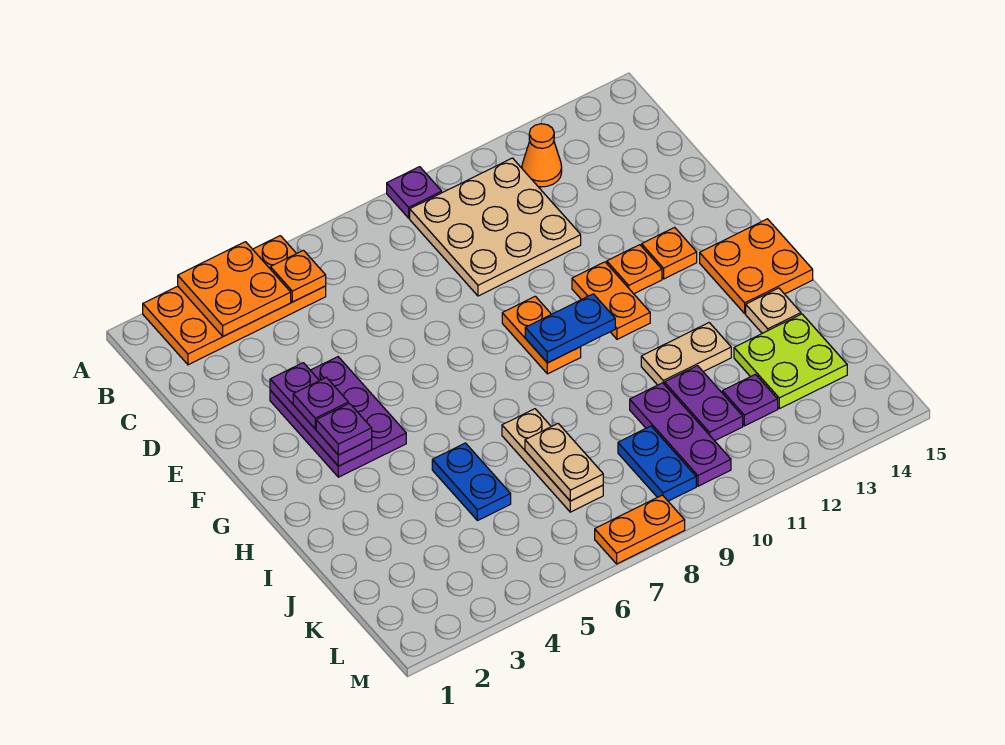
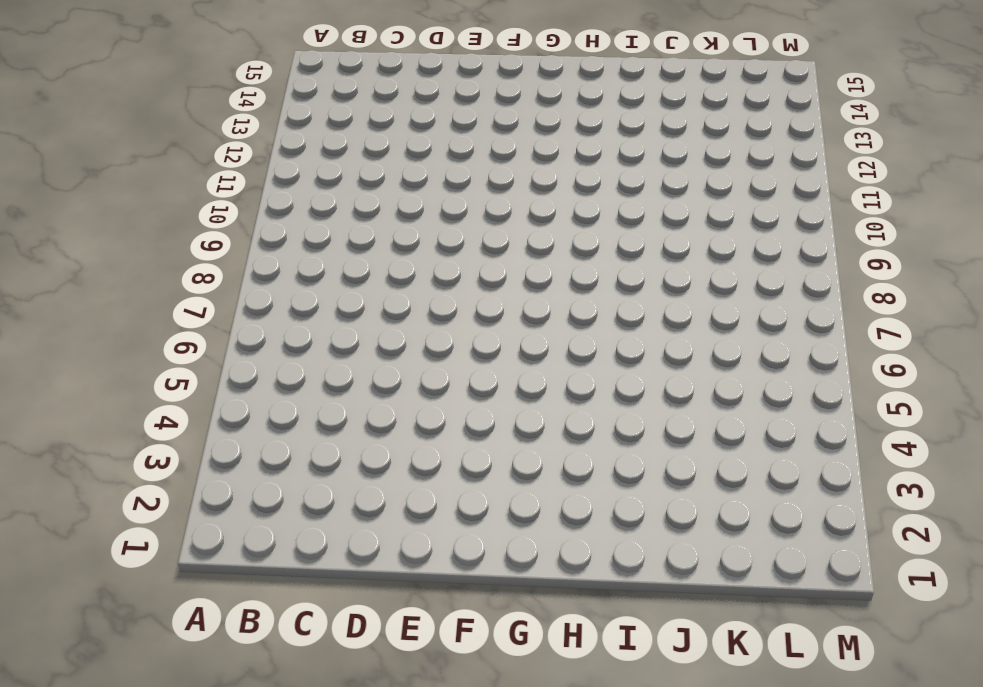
none -> orange plate A2:B5 level 1
none -> purple plate A9 level 1
none -> tan plate B9:D11 level 1

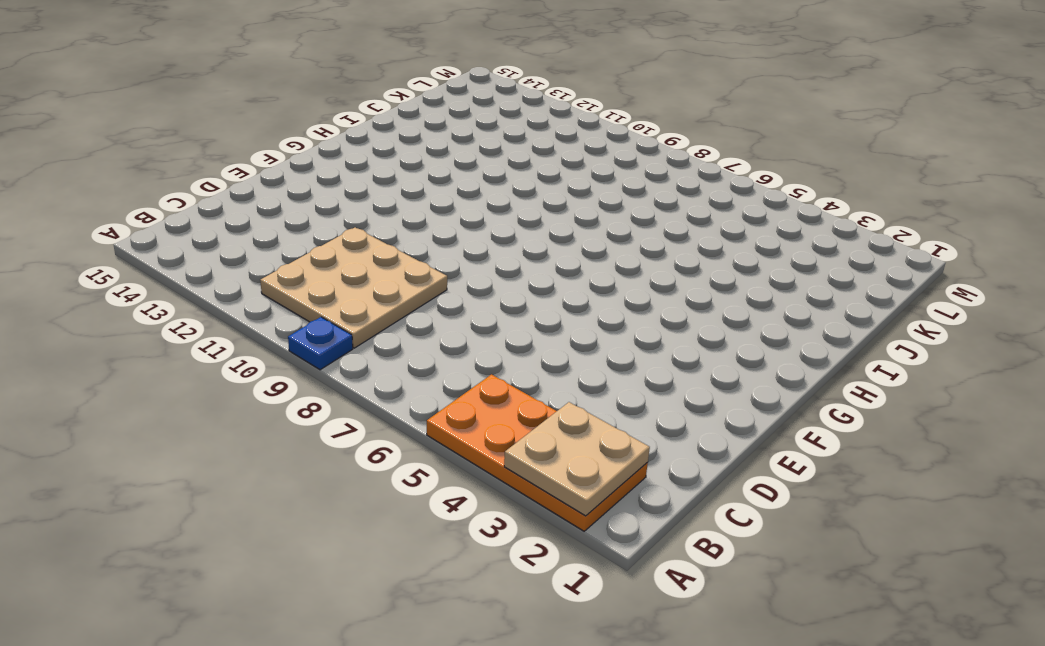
tan plate A2:B3 level 2 -> orange plate A3:B4 level 2
blue plate A9 level 1 -> purple plate A9 level 1
none -> orange cone B12 level 1
none -> purple plate E3:G4 level 1
none -> orange plate F9:G9 level 1

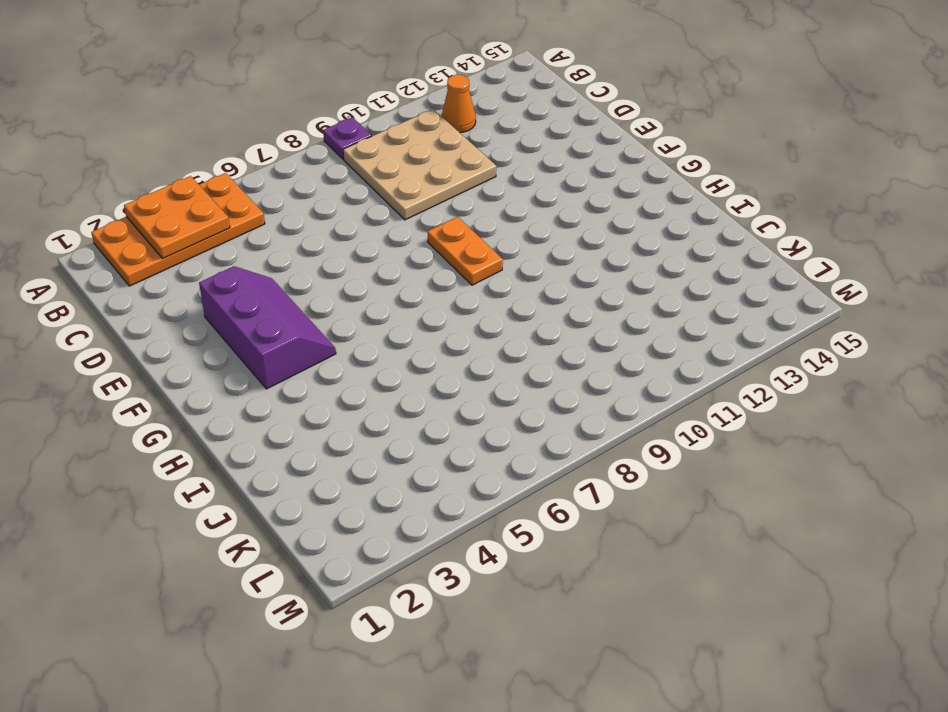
purple slope E3:G4 level 1 top 3 -> purple plate E3:G4 level 1
none -> orange plate F11:G11 level 1
none -> orange plate F12 level 1
none -> orange plate F13 level 1

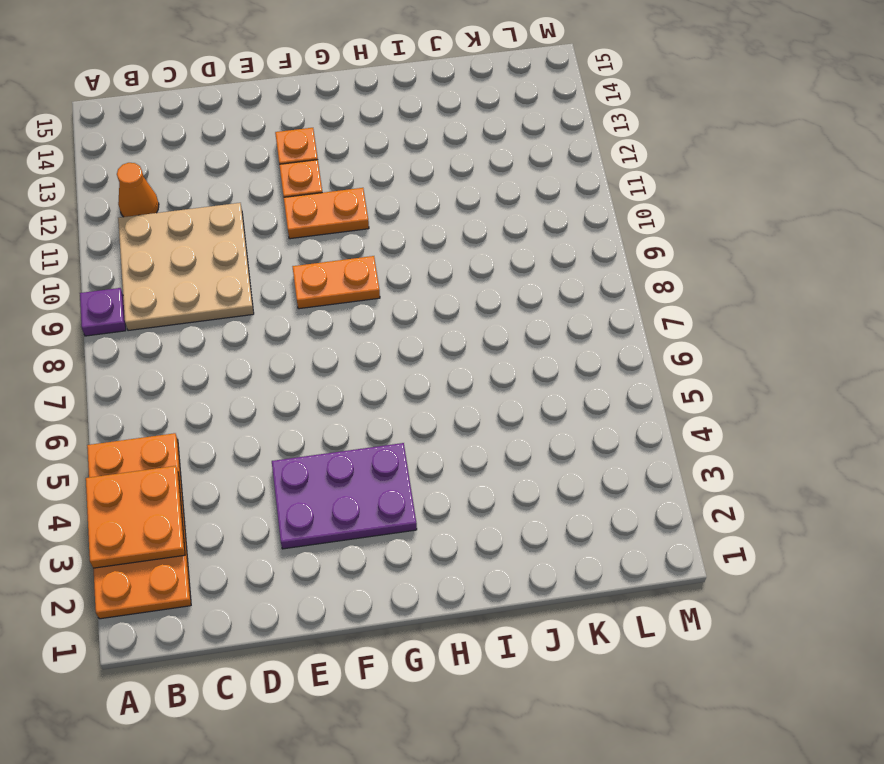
none -> orange plate G14:H15 level 1
none -> blue plate I5:J5 level 1
none -> tan plate I7:K7 level 1

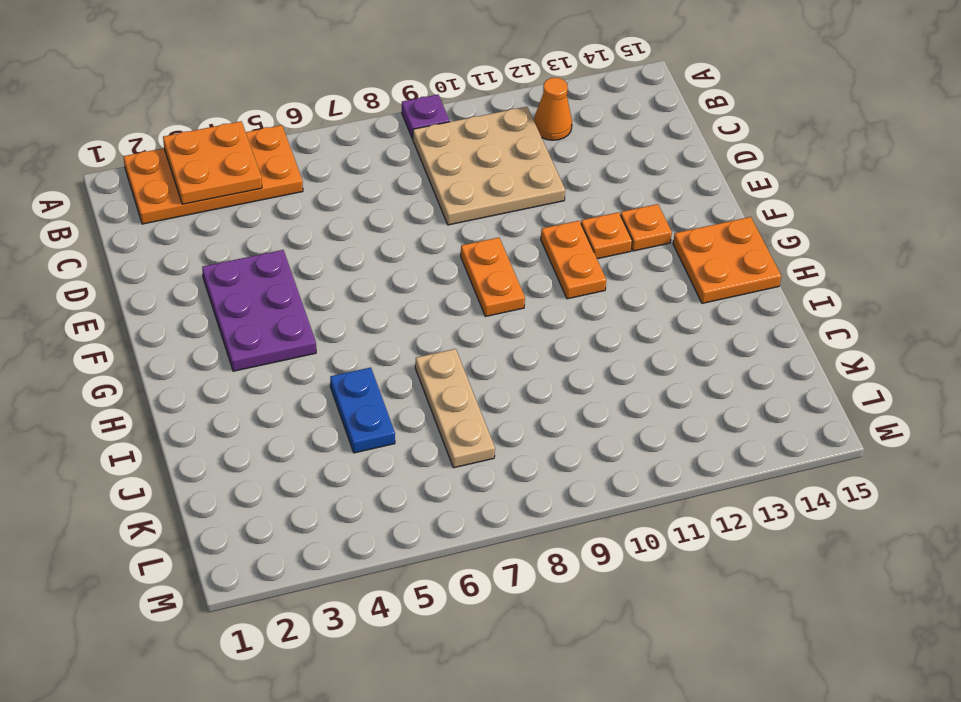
none -> tan plate I11:I12 level 1
none -> tan plate I14 level 1
none -> purple plate J10:L10 level 1

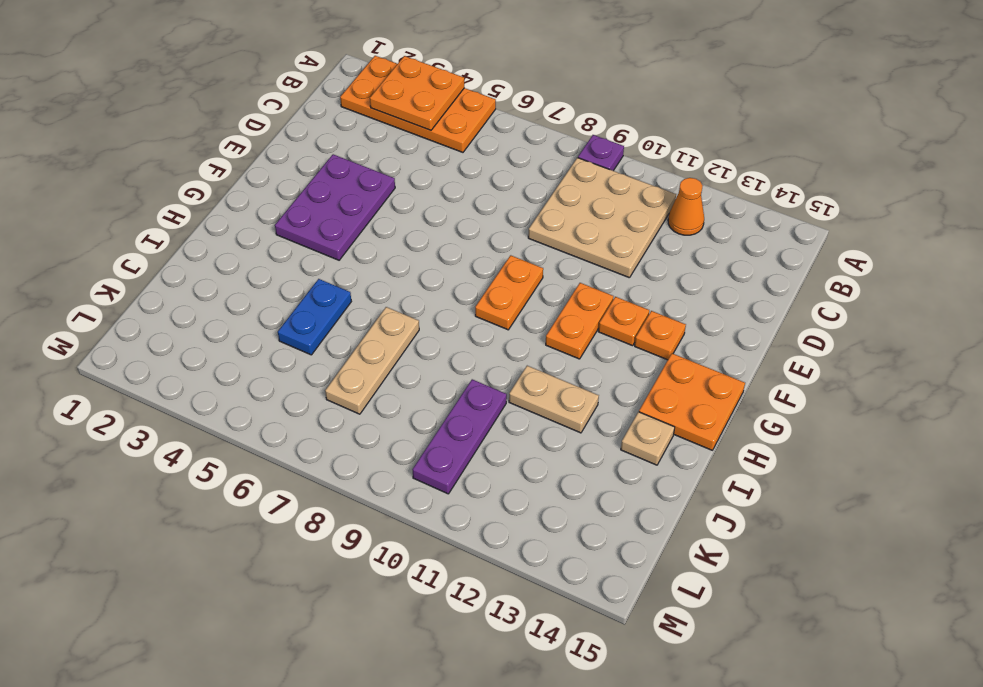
none -> purple plate J11:K11 level 1
none -> lime plate J13:K14 level 1
none -> blue plate K9:L9 level 1

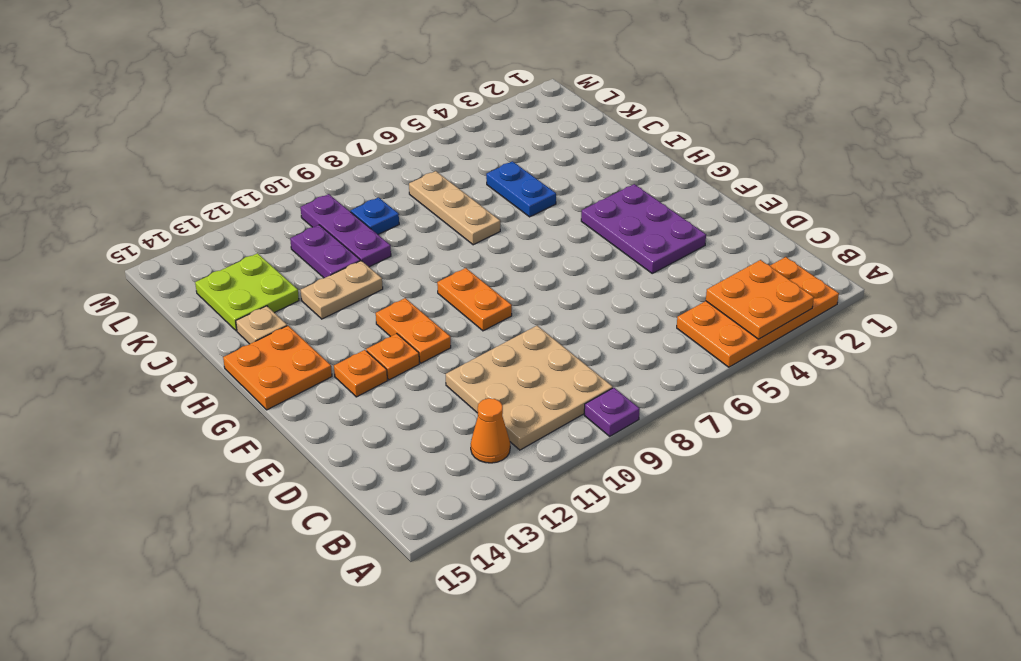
blue plate K9 level 1 -> blue plate K9:L9 level 1
none -> purple plate K12 level 1
none -> orange plate M7:M8 level 1
none -> orange plate B5 level 2

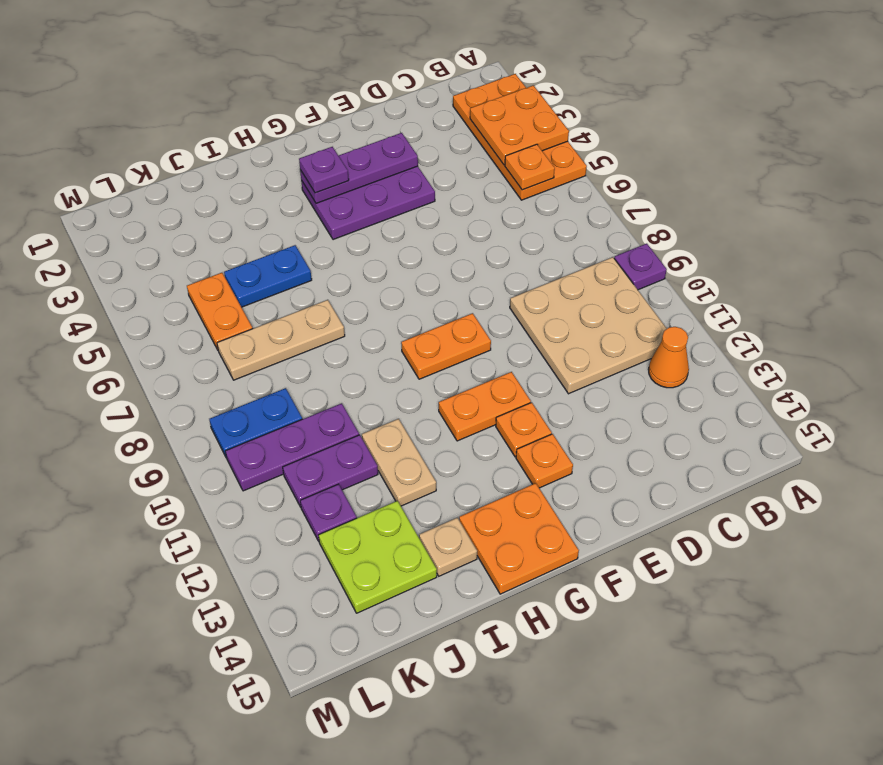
orange plate K5:K6 level 1 -> orange plate M7:M8 level 1
none -> blue plate G9:G10 level 2
none -> tan plate J7:K7 level 2
none -> purple plate F3 level 3

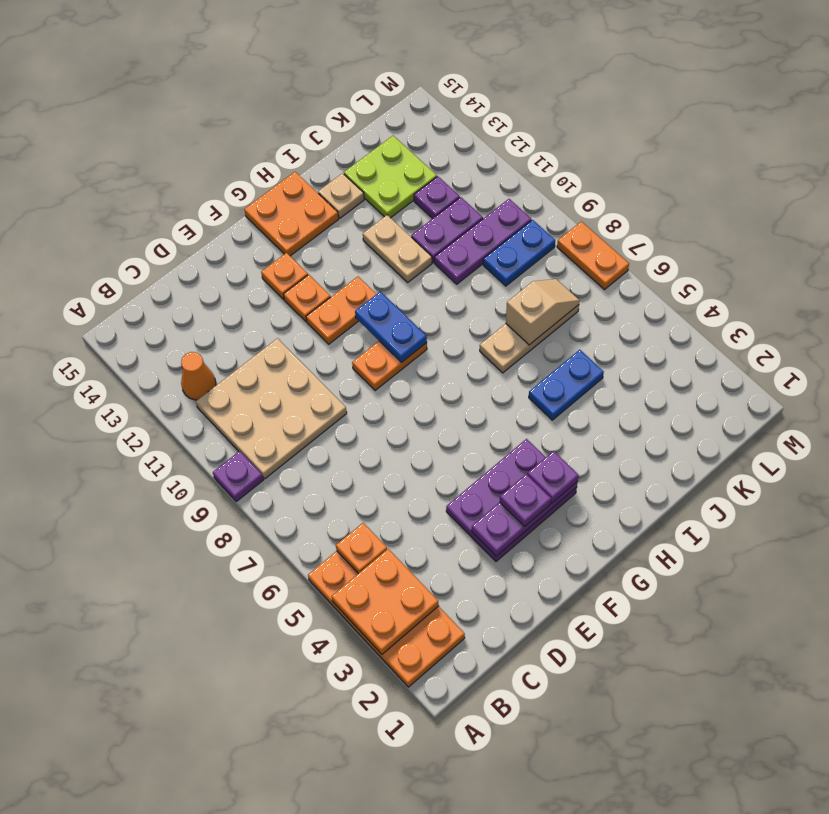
tan slope J7:K7 level 2 top J -> tan plate J7:K7 level 2

